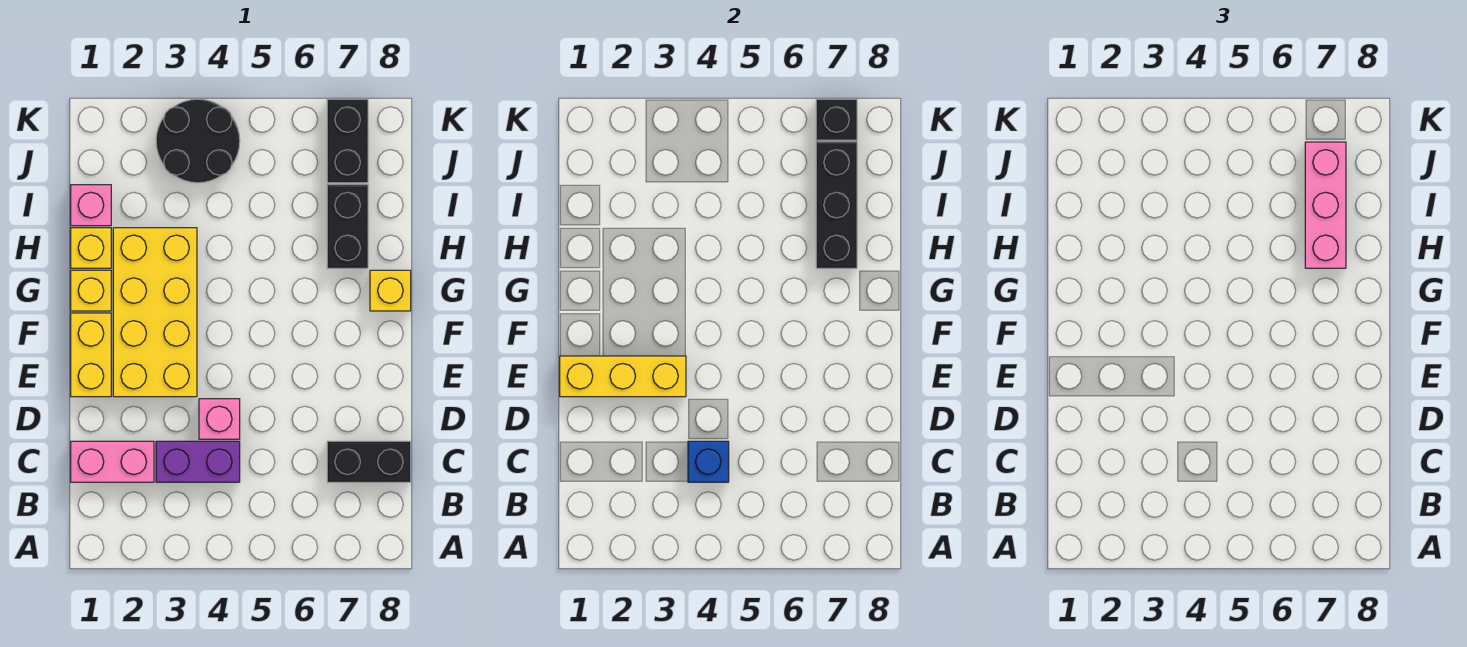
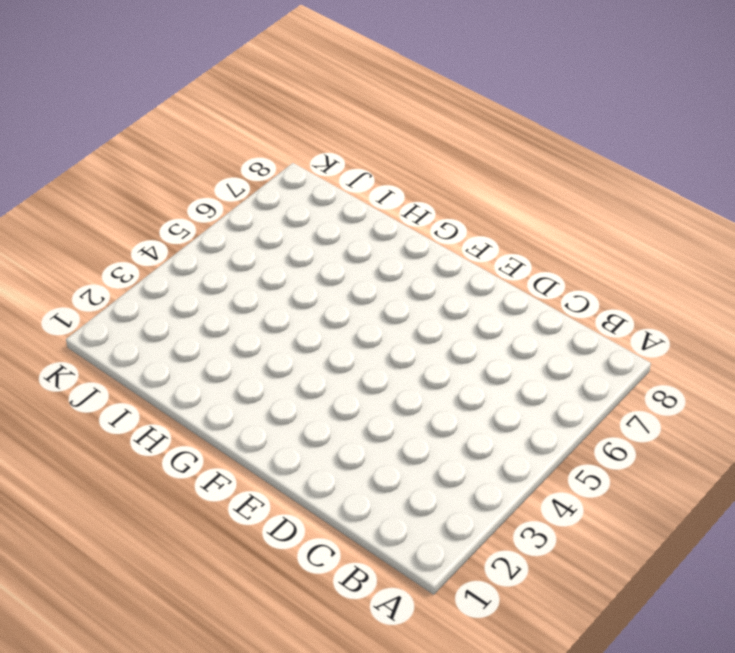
none -> pink brick C1:C2 level 1
none -> purple brick C3:C4 level 1
none -> black brick C7:C8 level 1

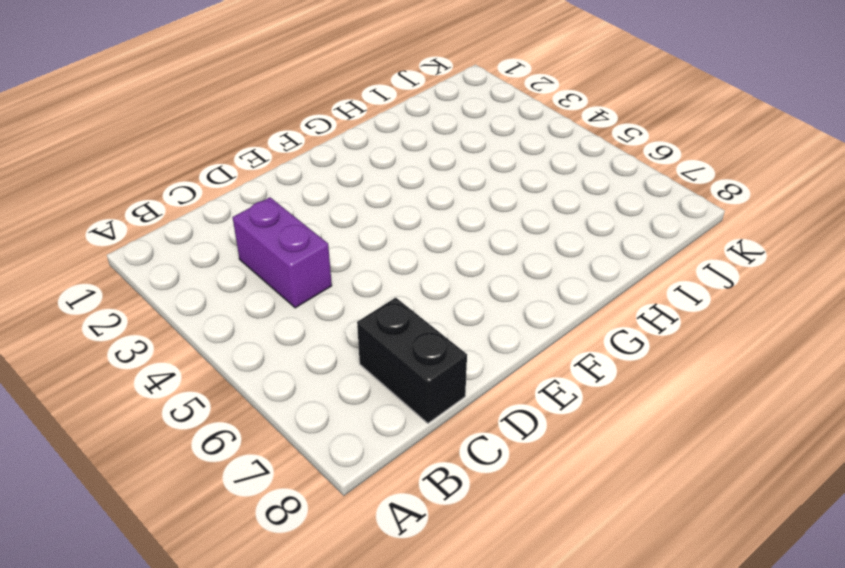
none -> pink brick C1:C2 level 1
none -> pink brick D4 level 1
none -> yellow brick E1:F1 level 1

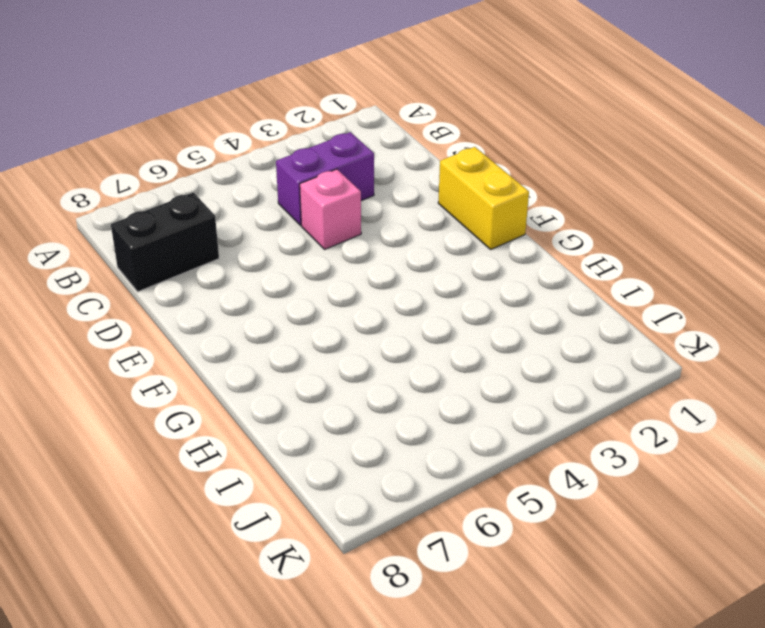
none -> pink brick C1:C2 level 1
none -> yellow brick E2:H3 level 1
none -> yellow brick G1 level 1

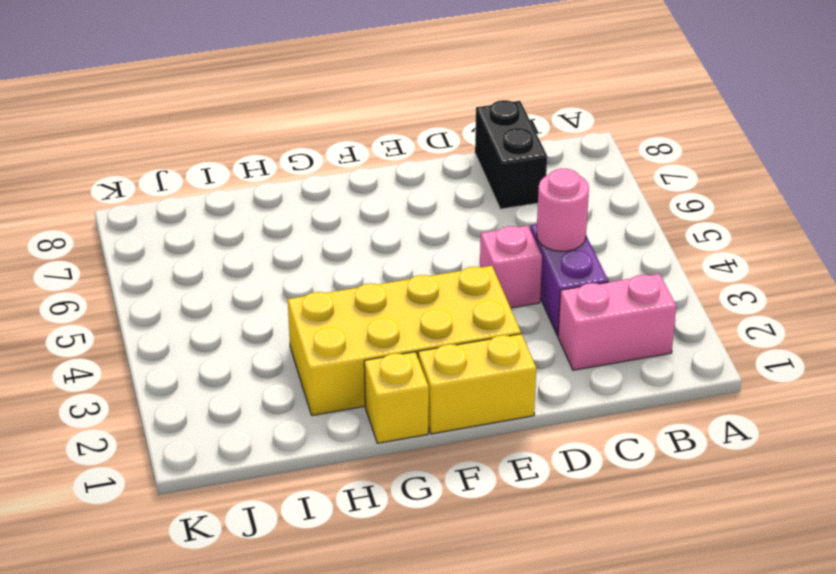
pink brick B2:C2 level 1 -> pink brick C1:C2 level 1
pink round brick C4 level 2 -> blue brick C4 level 2
none -> yellow brick G8 level 1
none -> yellow brick H1 level 1
none -> black brick H7:I7 level 1

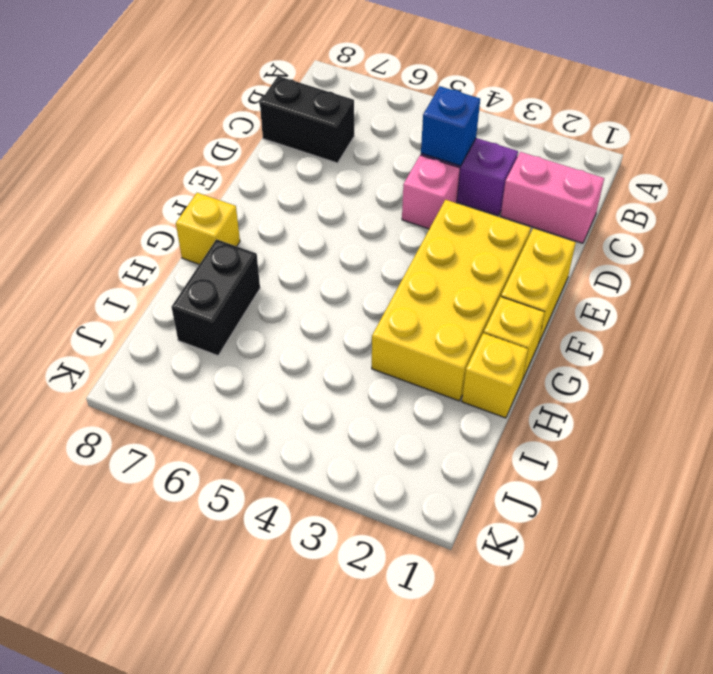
none -> pink brick I1 level 1
none -> black round brick J3:K4 level 1
none -> black brick J7:K7 level 1

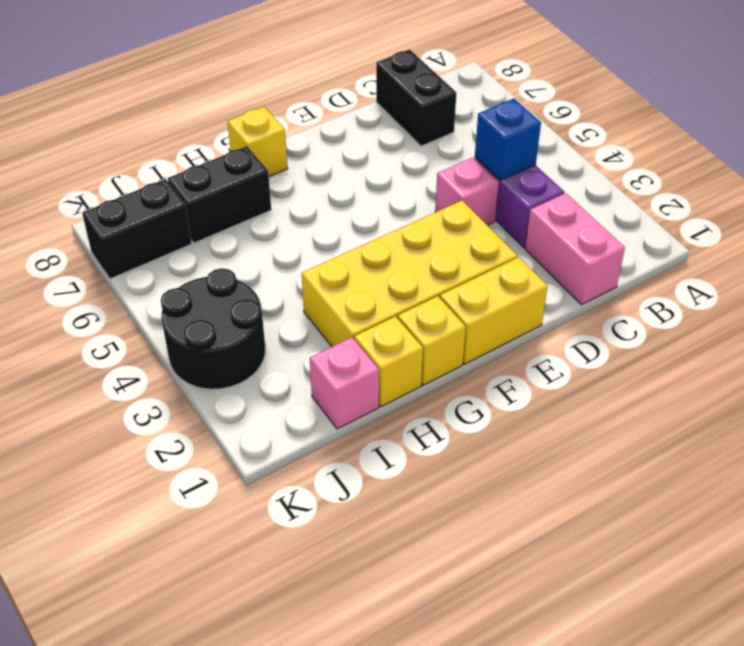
none -> yellow brick E1:E3 level 2
none -> black brick H7:J7 level 2
none -> black brick K7 level 2

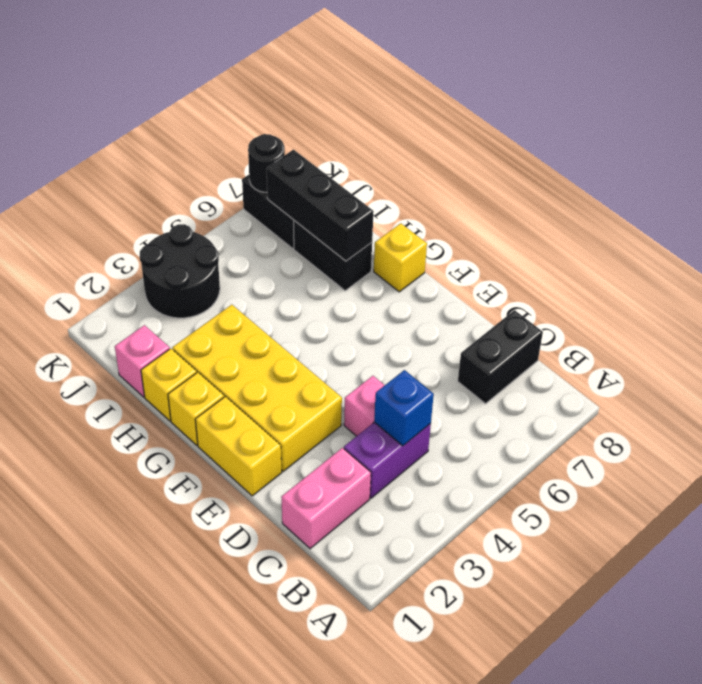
black round brick K7 level 2 -> black brick K7 level 2
none -> yellow brick E1:E3 level 2
none -> pink brick H7:J7 level 3

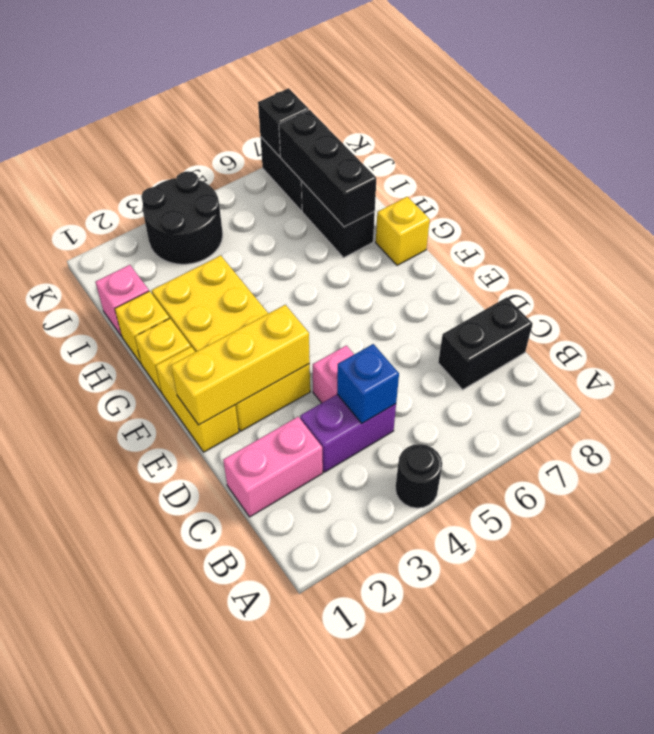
black round brick A4 level 1 -> none
none -> pink brick H7:J7 level 3

